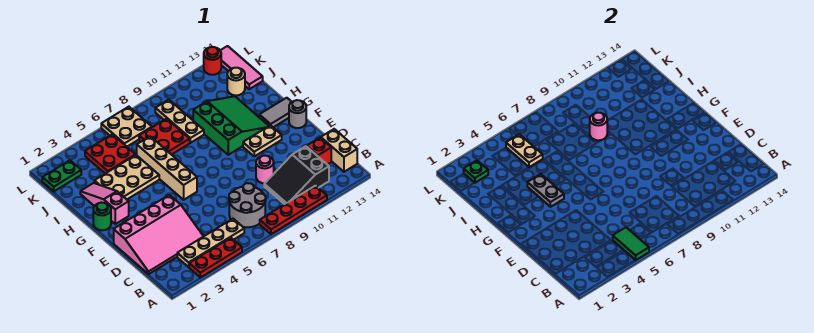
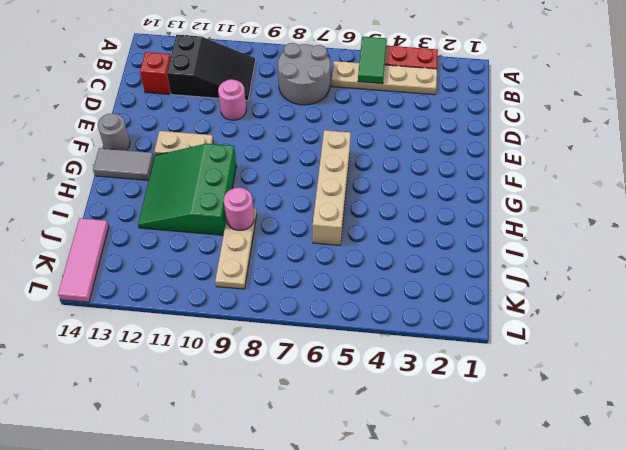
none -> red plate A8:A11 level 1
none -> tan brick B14:C14 level 1
none -> pink slope C1:E4 level 1 top E
none -> green round brick G1 level 1

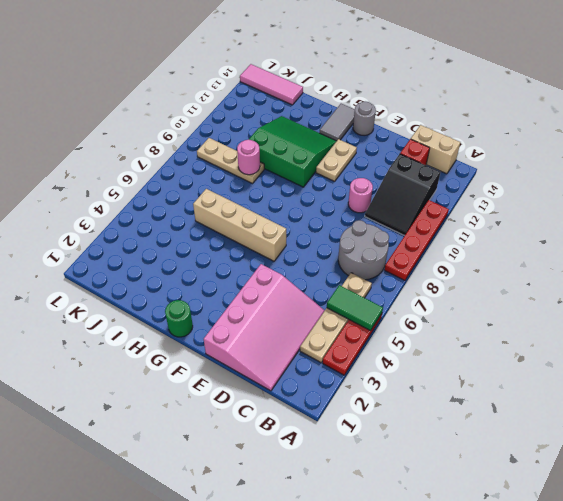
none -> pink slope G2:I2 level 1 top G
none -> tan plate H3:I5 level 1
none -> red plate I7:J8 level 1
none -> red plate J4:K5 level 1

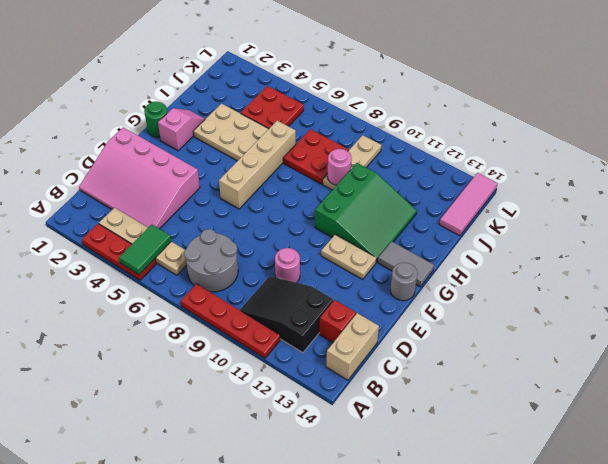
pink slope G2:H2 level 1 top G -> pink slope G2:I2 level 1 top G
none -> tan round brick J13 level 1
none -> green plate K1:K2 level 1
none -> tan plate K6:L7 level 1
none -> red round brick L13 level 1

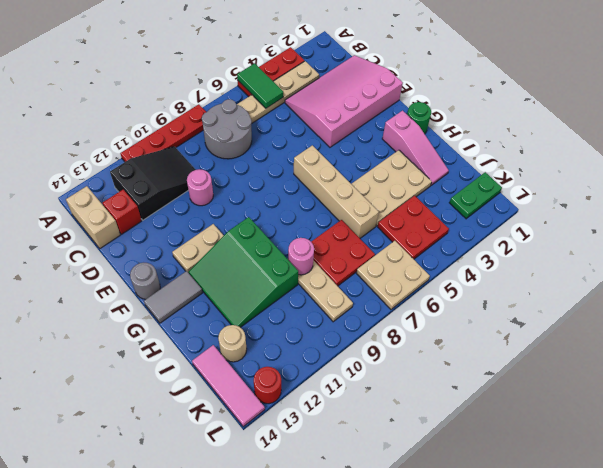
none -> grey plate G4:H4 level 2
none -> tan plate J5:K5 level 2
none -> green plate K2 level 2

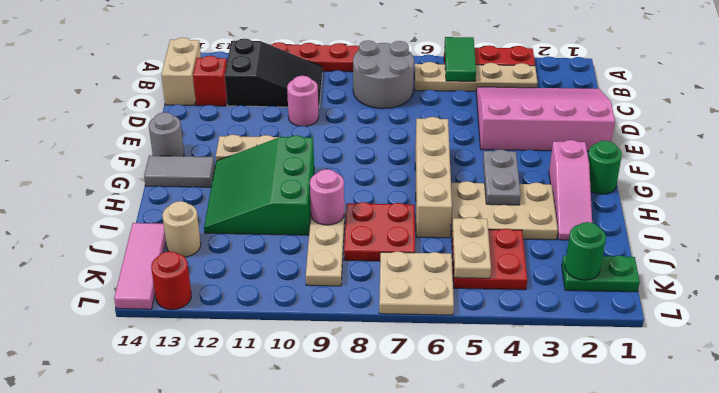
green round brick K2 level 2 -> green plate K2 level 2

